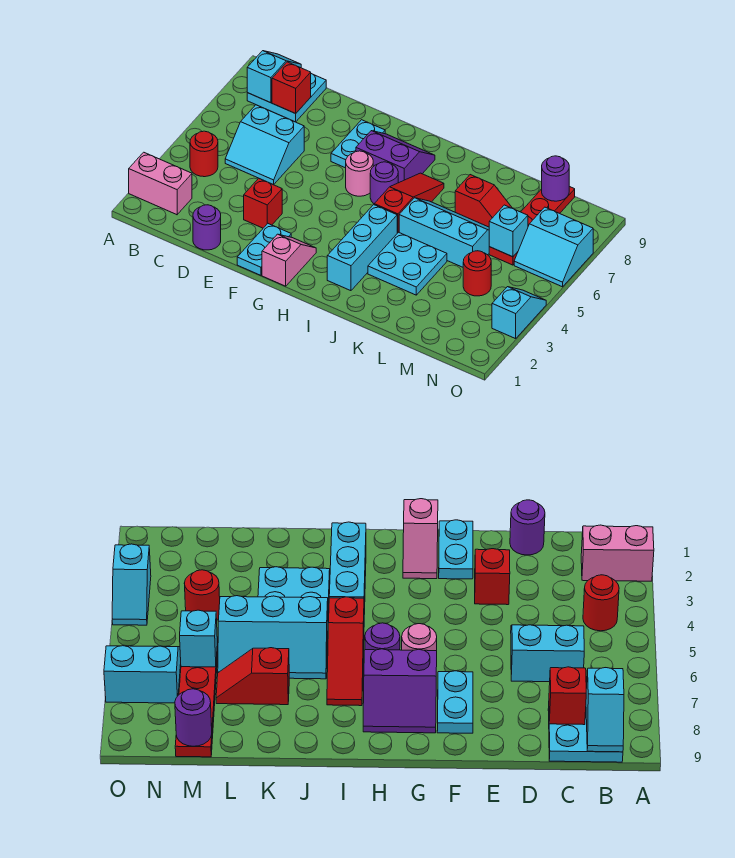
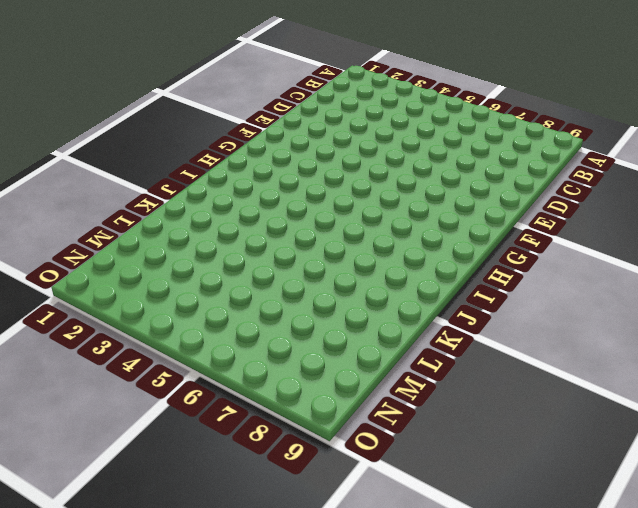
none -> pink brick A2:B2 level 1
none -> red round brick B4 level 1
none -> cyan plate B8:C9 level 1

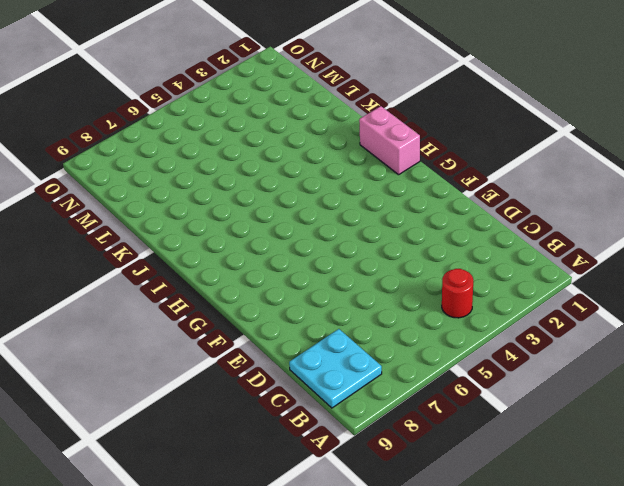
pink brick H1:I1 level 1 -> pink brick A2:B2 level 1
none -> cyan slope C5:D6 level 1 top 6
none -> purple round brick D1 level 1
none -> red brick E3 level 1

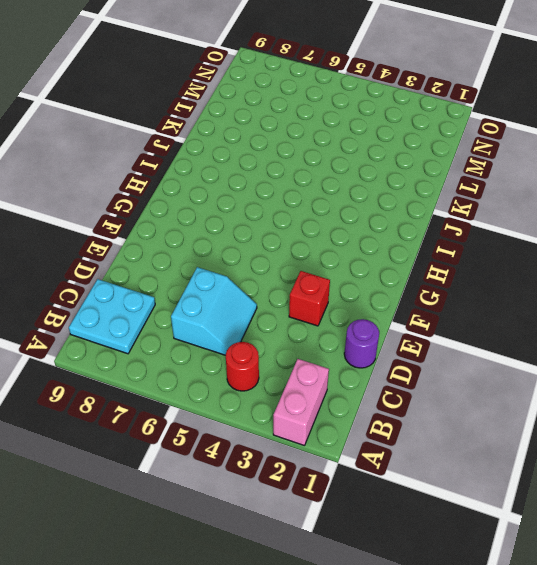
none -> cyan plate F1:F2 level 1
none -> cyan plate F7:F8 level 1
none -> pink slope G1:G2 level 1 top 1

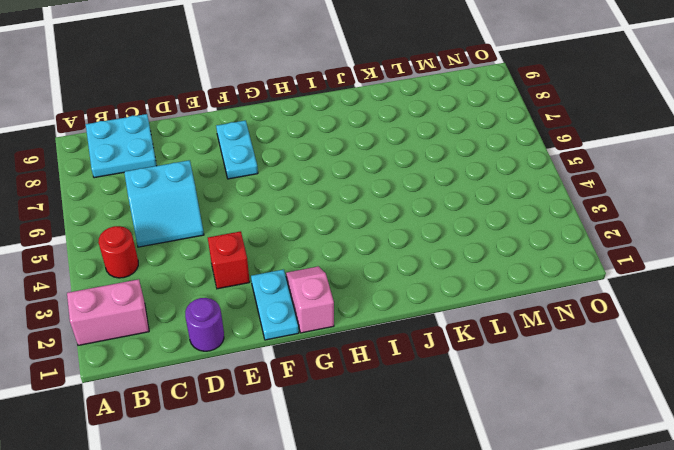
none -> pink round brick G6 level 1
none -> purple slope G7:H8 level 1 top 7
none -> purple round brick H6 level 1

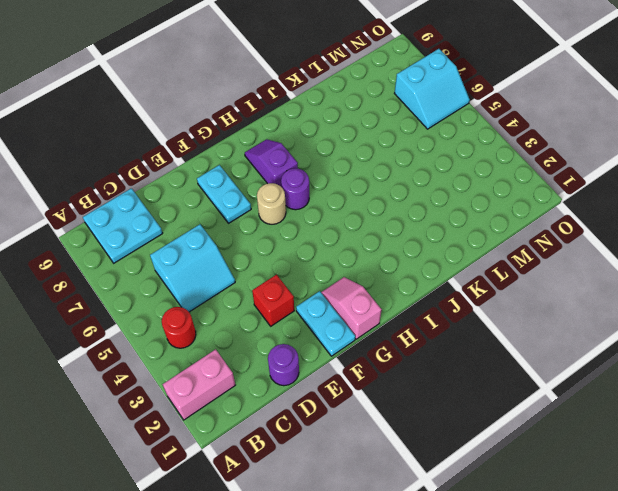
tan round brick G6 level 1 -> pink round brick G6 level 1
purple slope H7:H8 level 1 top 7 -> purple slope G7:H8 level 1 top 7
none -> cyan brick I2:I4 level 1
none -> red slope I5:I7 level 1 top 5
none -> cyan plate J3:K4 level 1

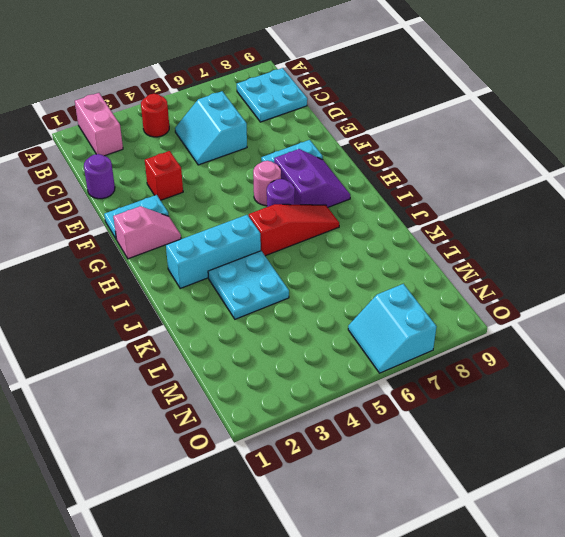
none -> cyan slope J5:L6 level 1 top 5
none -> red slope K7:L7 level 1 top K
none -> red round brick M4 level 1

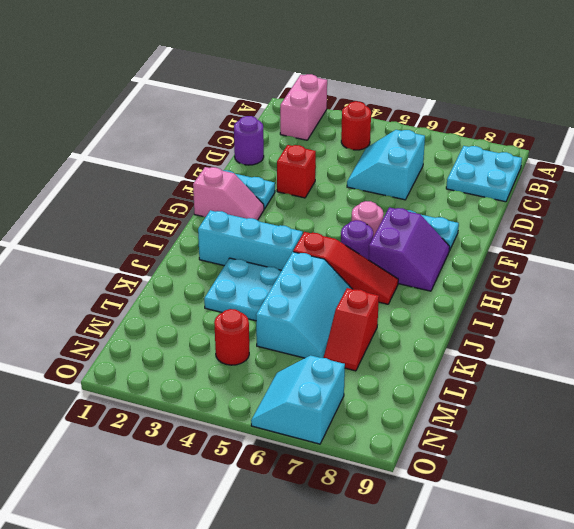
none -> red plate M6:M9 level 1
none -> cyan slope O3:O4 level 1 top 3
none -> cyan slope B8:B9 level 2 top 8

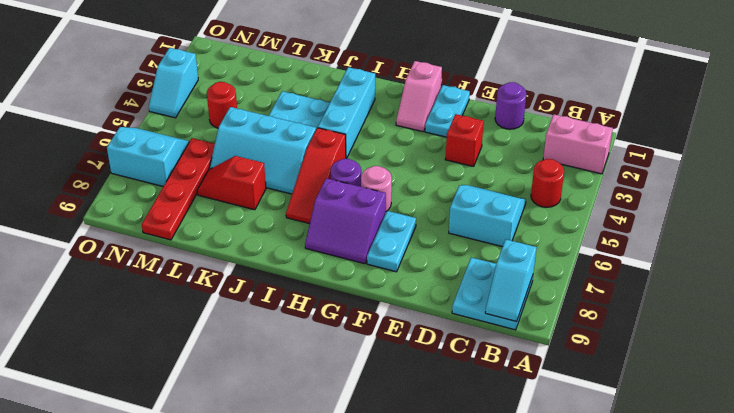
none -> red brick C8 level 2
none -> cyan brick M6 level 2
none -> purple round brick M9 level 2

